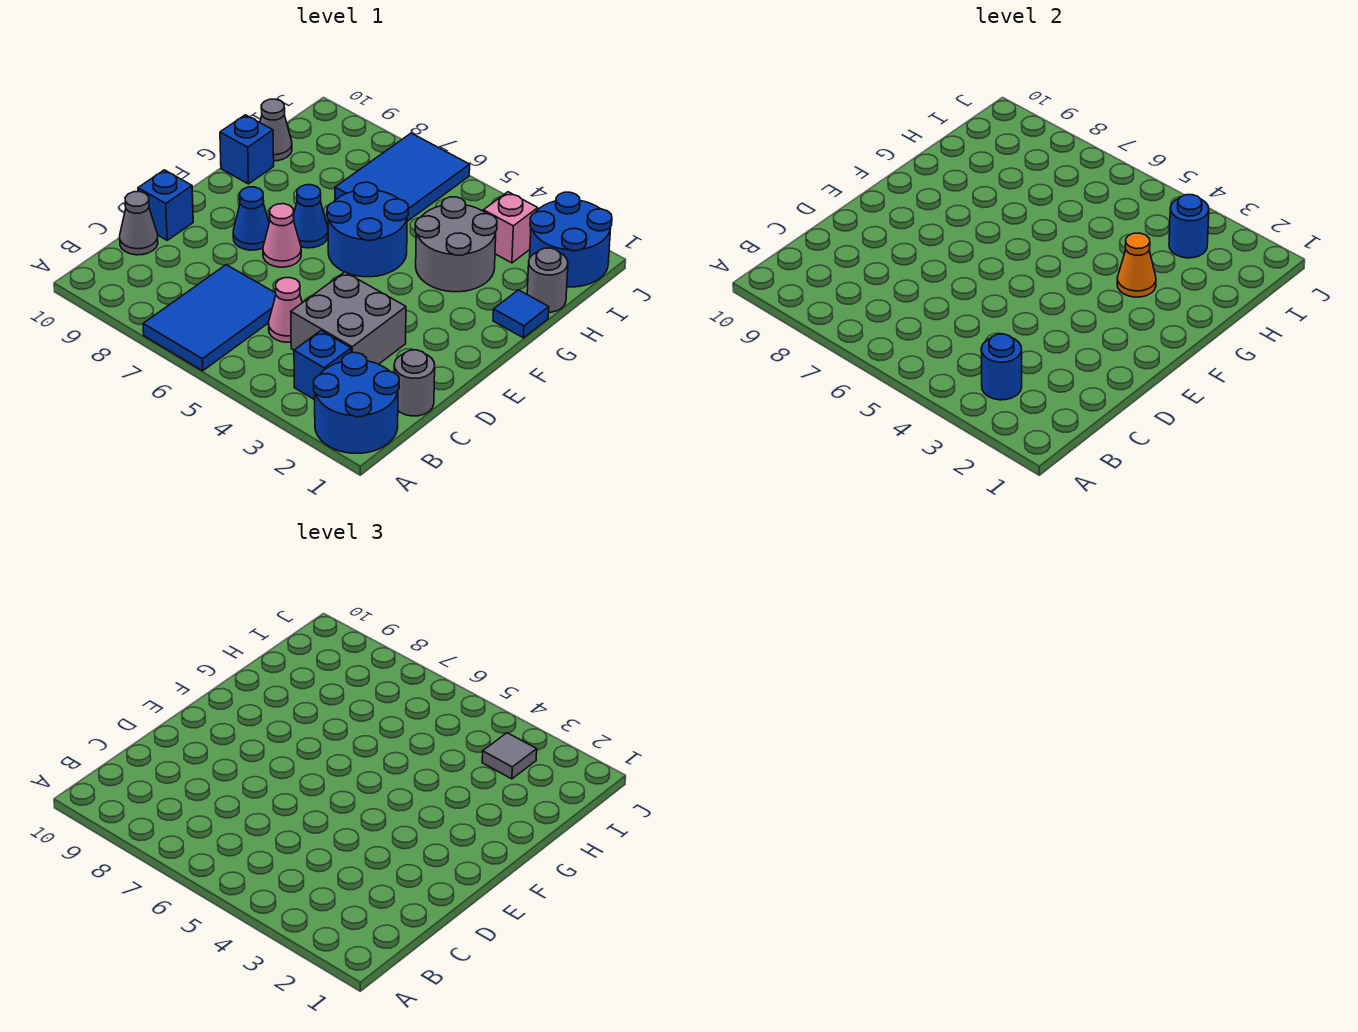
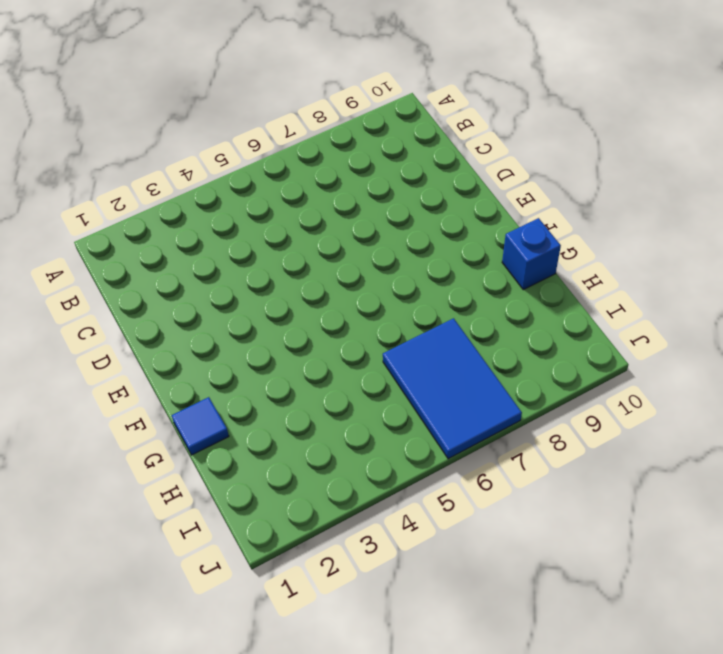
none -> blue round brick A1:B2 level 1
none -> blue tile A6:C7 level 1
none -> blue brick B3 level 1

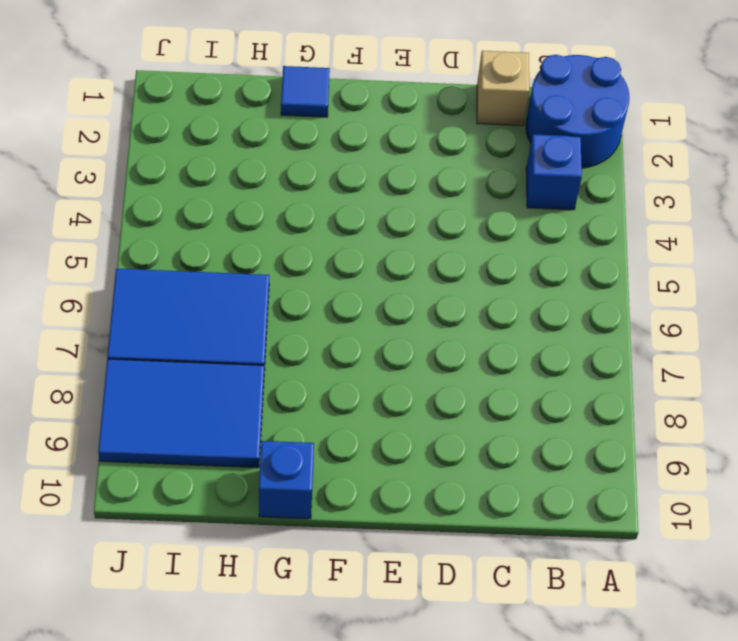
tan brick C1 level 1 -> grey round brick C1 level 1
blue tile H8:J9 level 1 -> blue tile A6:C7 level 1
none -> grey brick C3:D4 level 1
none -> pink cone C5 level 1
none -> grey cone C10 level 1

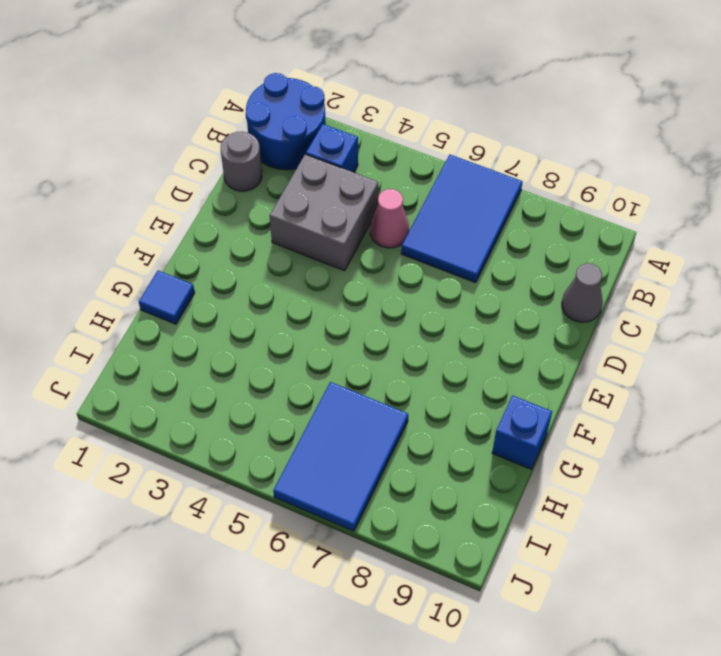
none -> blue brick D10 level 1
none -> pink cone E7 level 1
none -> blue cone E8 level 1

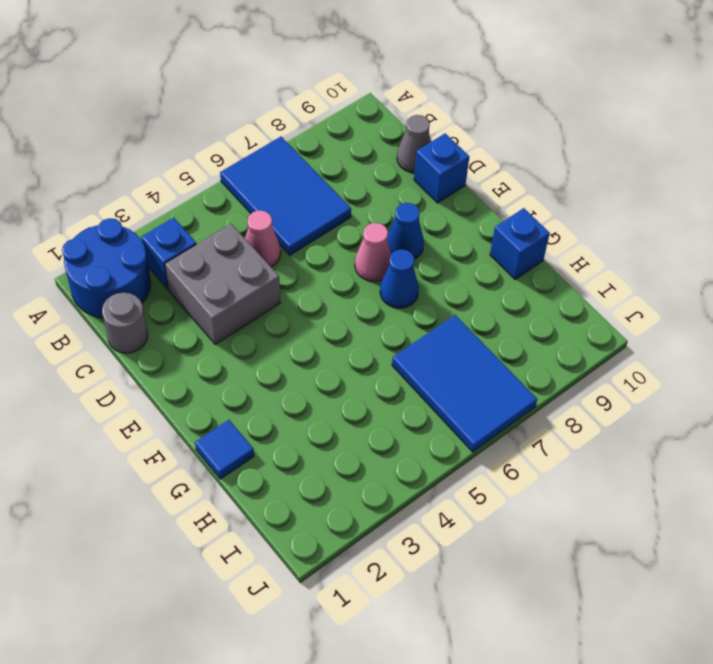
none -> blue round brick F5:G6 level 1
none -> grey round brick G3:H4 level 1
none -> grey round brick H1 level 1

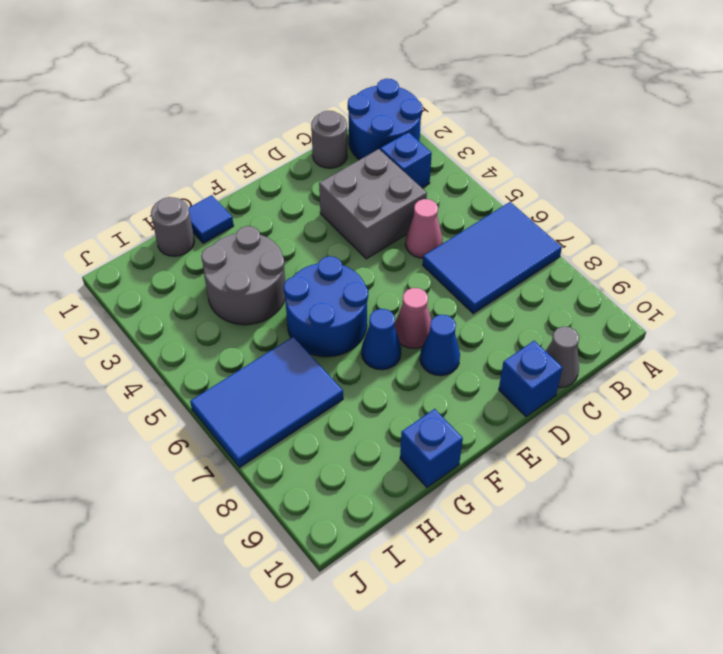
none -> grey cone H10 level 1
none -> blue round brick I1:J2 level 1
none -> pink brick I3 level 1

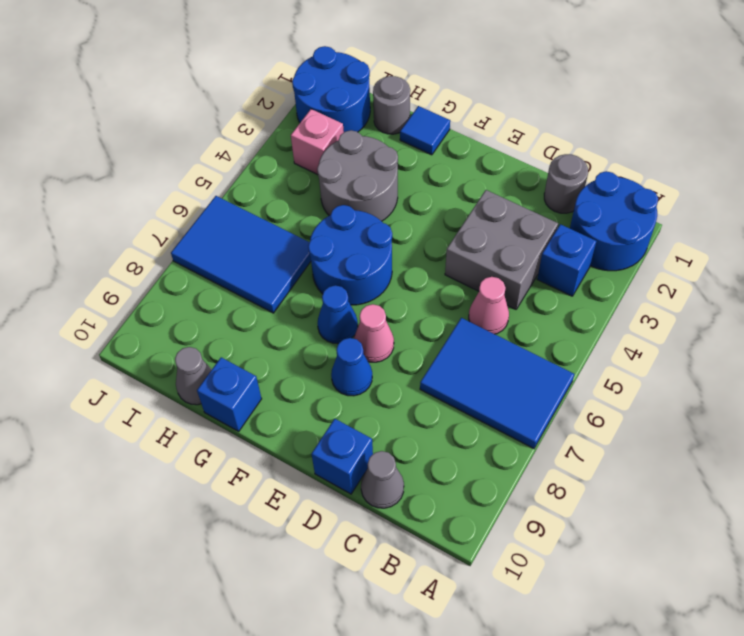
none -> blue round brick B3 level 2
none -> orange cone G3 level 2
none -> blue round brick I3 level 2

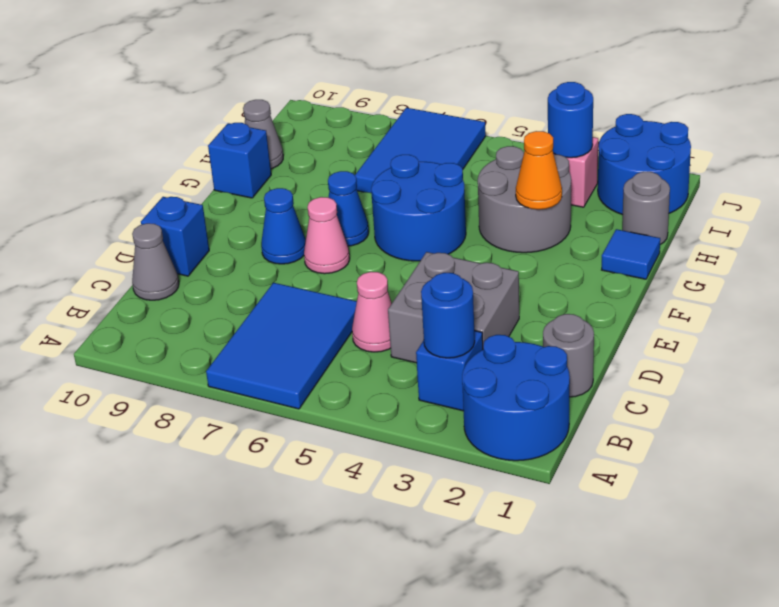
none -> grey tile I3 level 3

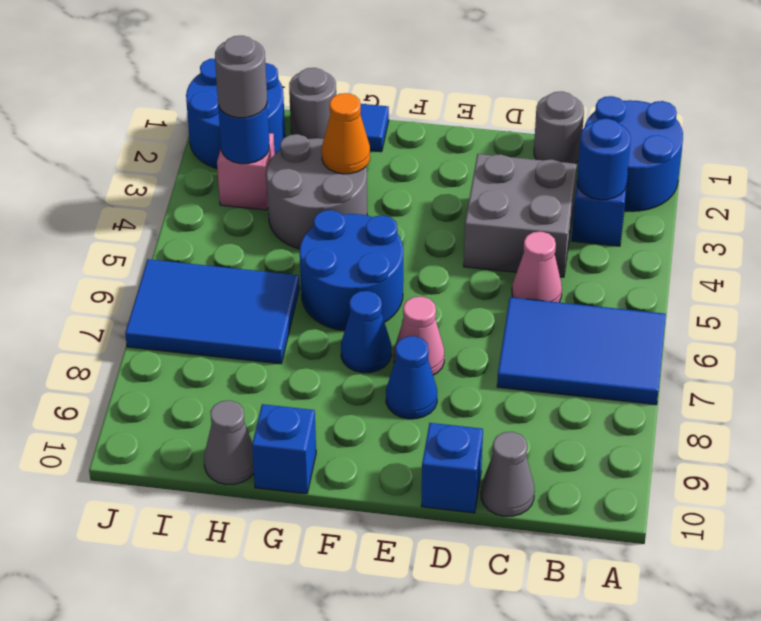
grey round brick I3 level 3 -> grey tile I3 level 3

